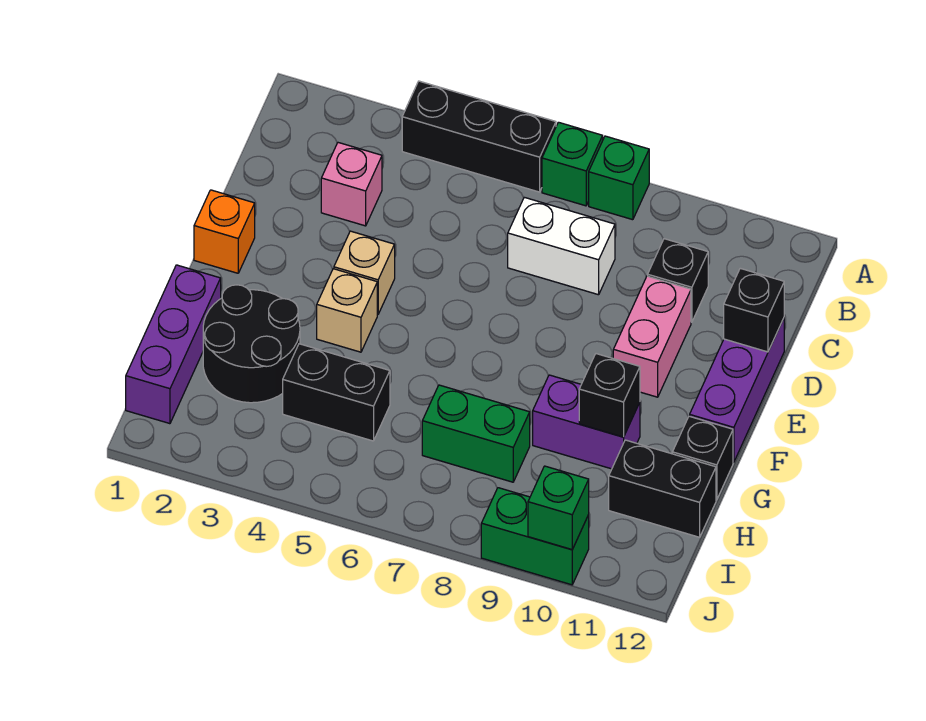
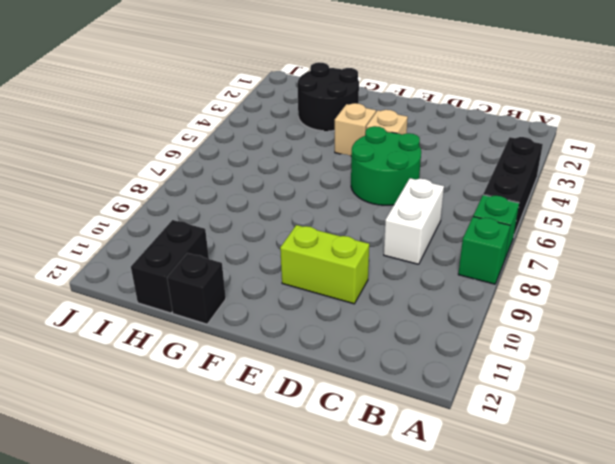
green round brick D5:E6 level 1 -> none
lime brick D10:E10 level 1 -> pink brick D10:E10 level 1
none -> pink brick C3 level 1
none -> black brick C10 level 1
none -> purple brick D12:F12 level 1

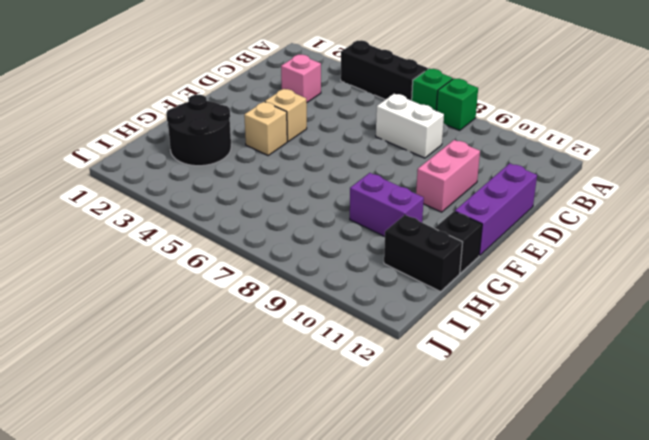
none -> black brick C10 level 1
none -> orange brick E1 level 1
none -> purple brick G1:I1 level 1

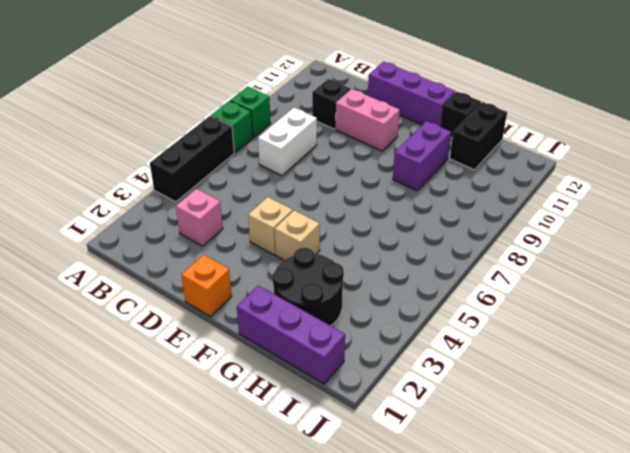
none -> black brick H4:H5 level 1
none -> green brick H7:H8 level 1
none -> green brick J9:J10 level 1

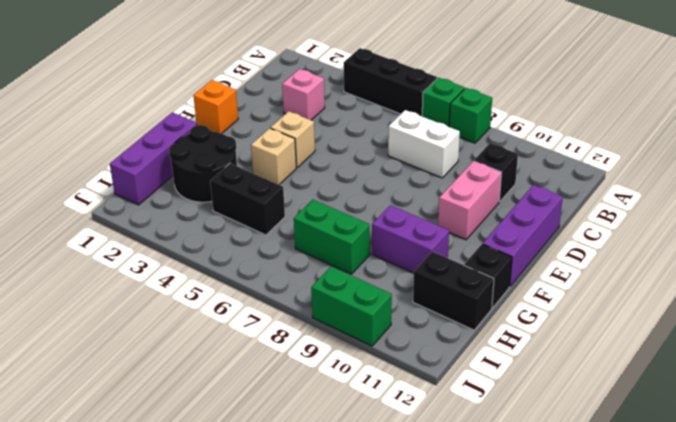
none -> black brick D12 level 2
none -> black brick G10 level 2
none -> green brick J10 level 2

